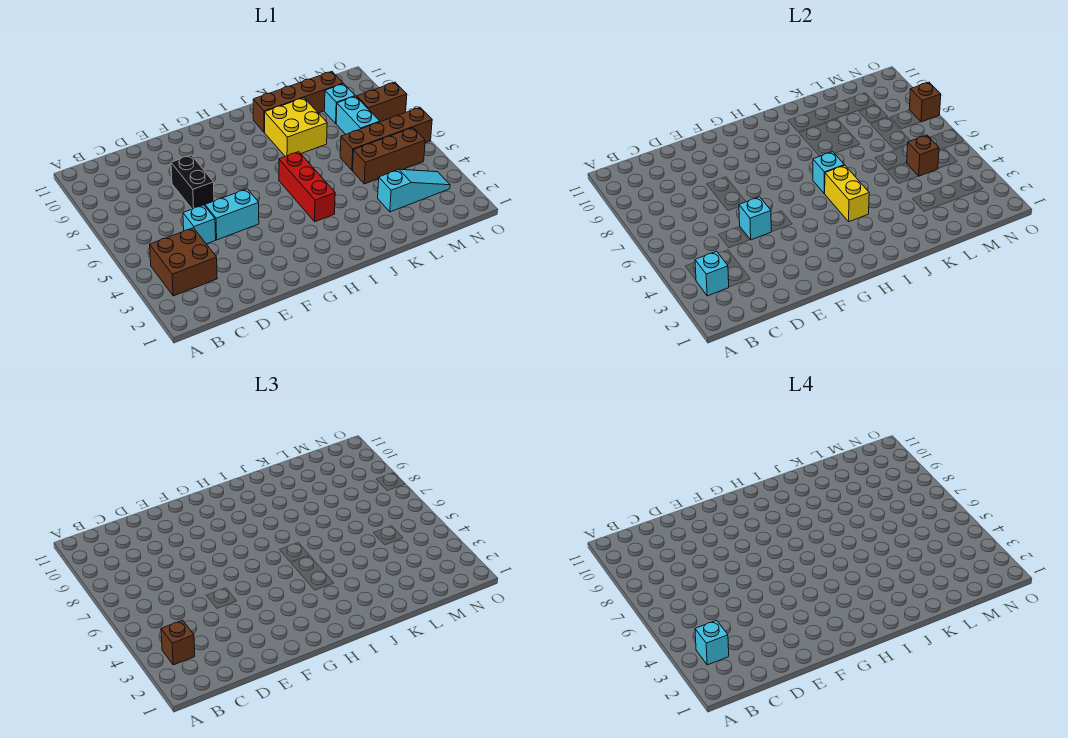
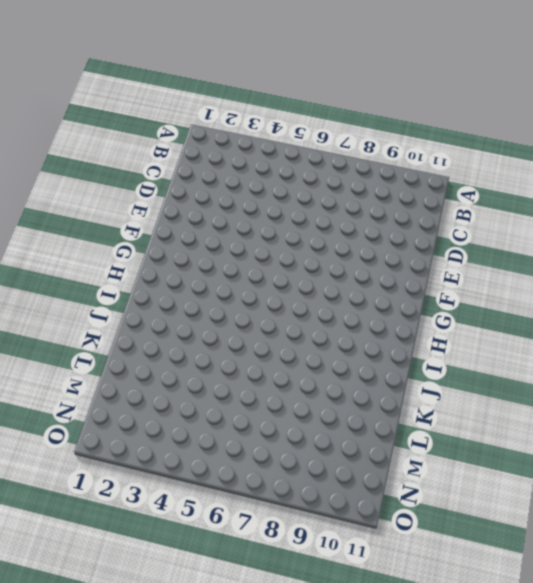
none -> brown brick B3:C4 level 1
none -> cyan brick D5 level 1
none -> cyan brick E5:F5 level 1

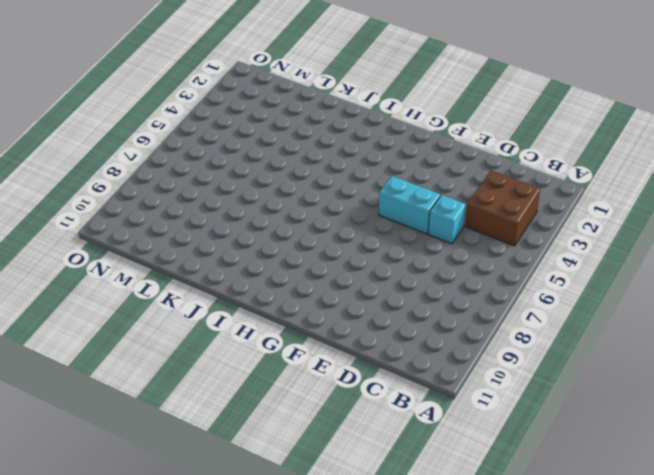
none -> black brick E7:E8 level 1
none -> red brick I4:I6 level 1
none -> yellow brick J8:K9 level 1

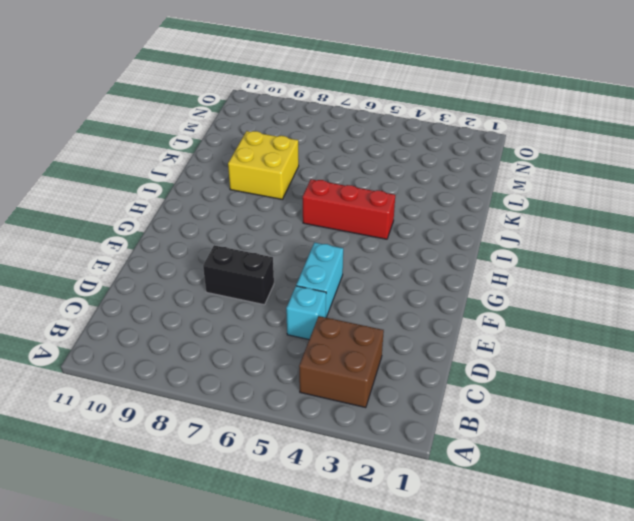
none -> brown brick J10:M10 level 1
none -> cyan slope L3:N3 level 1 top L
none -> brown brick L5:N5 level 1

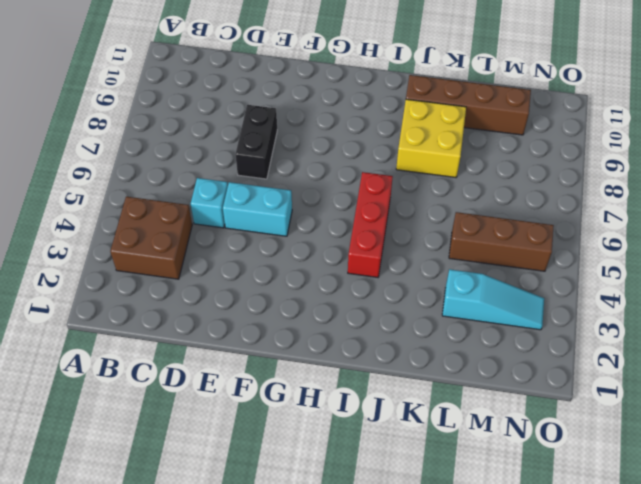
none -> brown brick L6:O6 level 1
none -> cyan brick M7:M8 level 1
none -> cyan brick M9 level 1

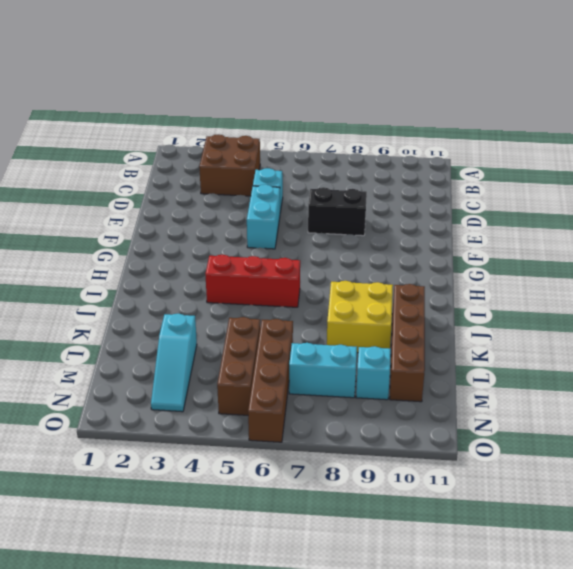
none -> brown brick N8:O8 level 1
none -> cyan brick B3 level 2
none -> cyan brick E5 level 2

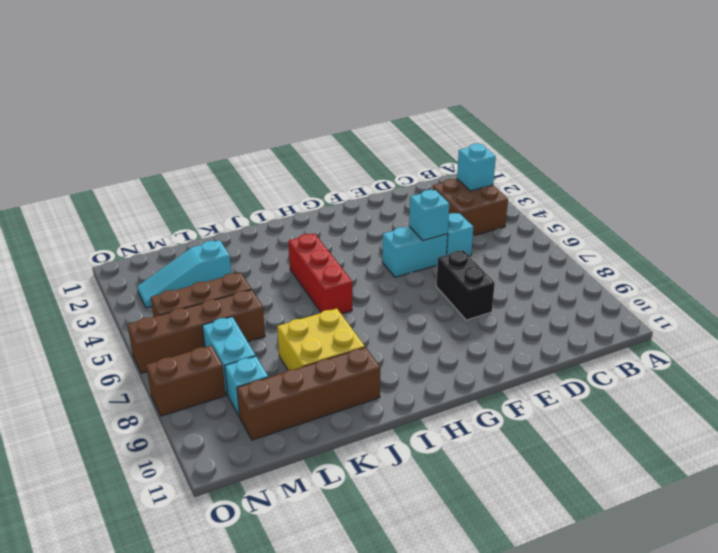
none -> yellow brick I4:I5 level 2
none -> cyan brick I6 level 2
none -> brown brick M5 level 2

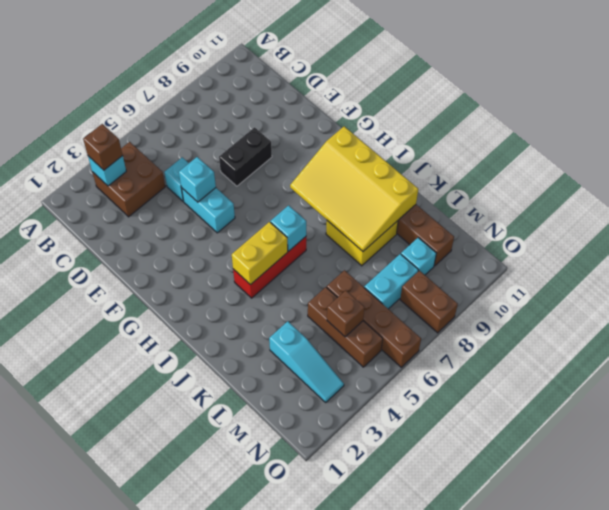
yellow slope H8:K10 level 2 top 10 -> none
none -> brown brick O8 level 2
none -> cyan brick B3 level 4

